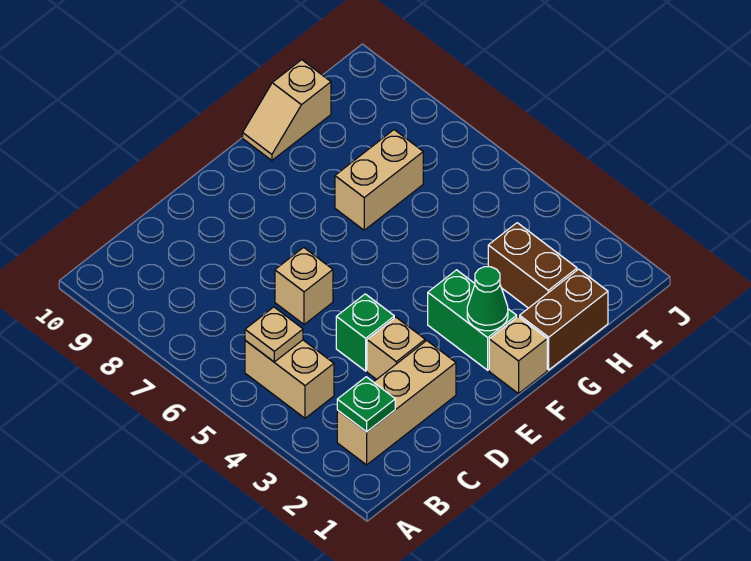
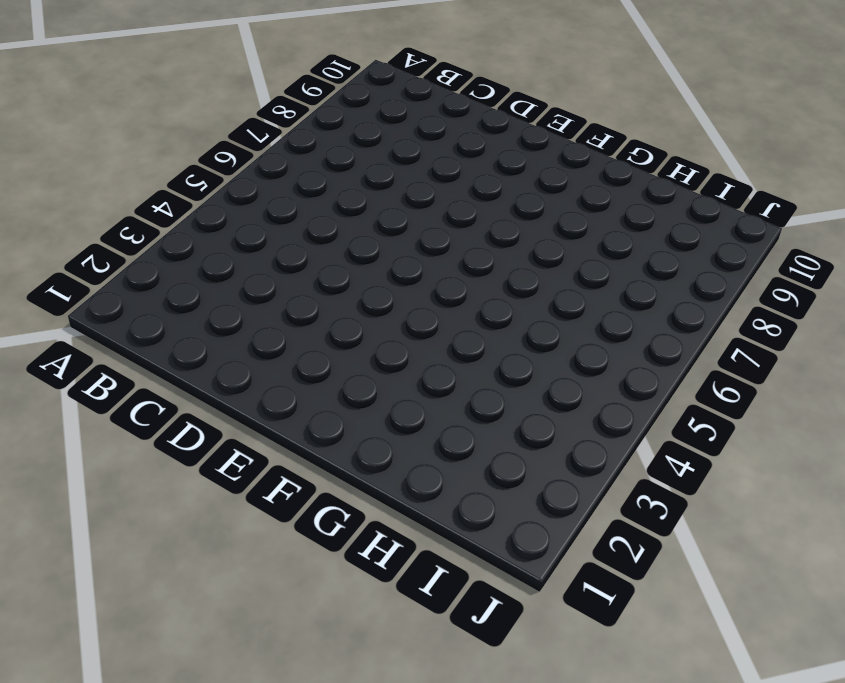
none -> tan brick B2:D2 level 1
none -> tan brick B4:B5 level 1
none -> tan brick D3 level 1

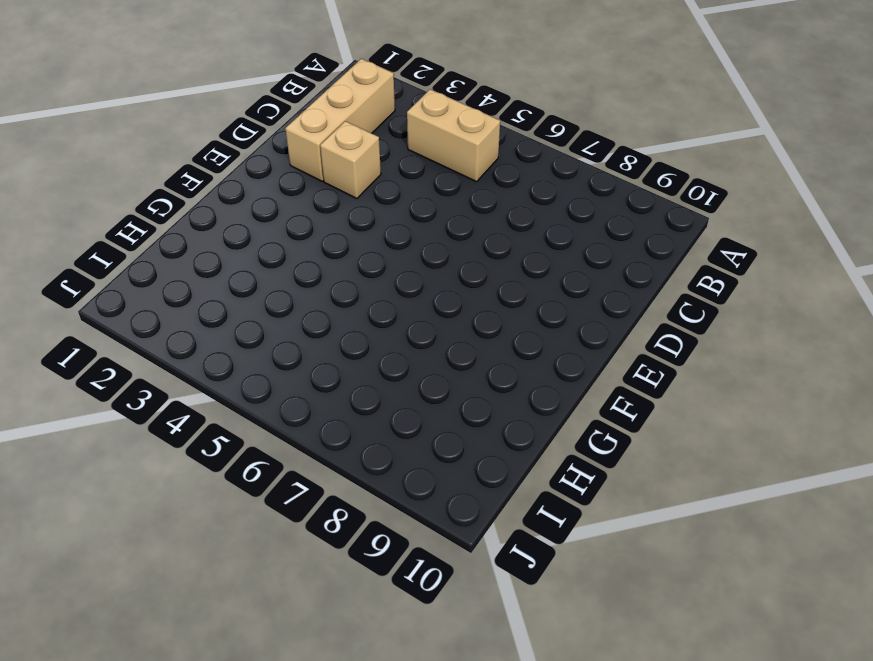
none -> green brick D4 level 1
none -> tan brick D6 level 1
none -> tan brick F1 level 1

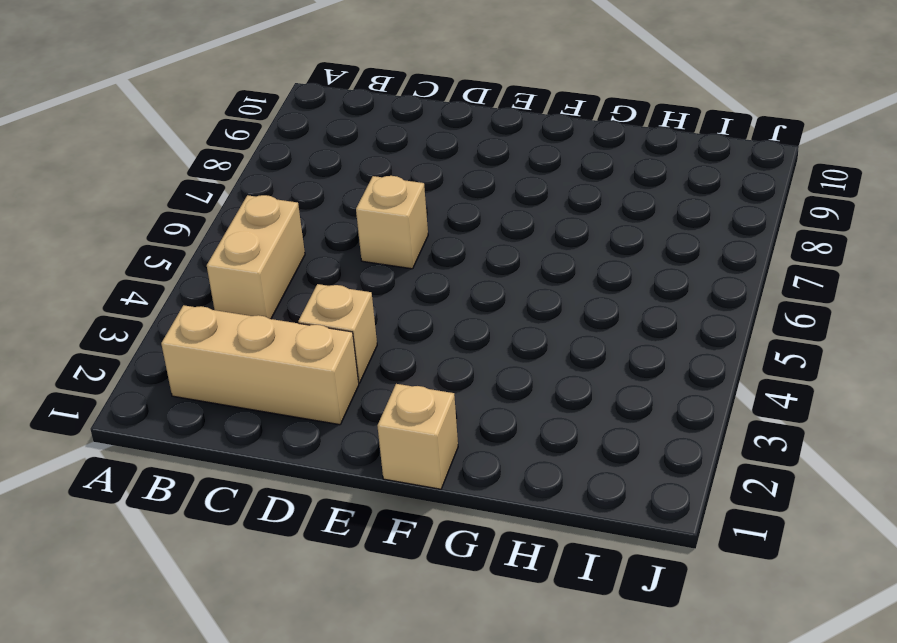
none -> green brick D4 level 1
none -> green brick F2:F3 level 1
none -> brown brick G1:H1 level 1

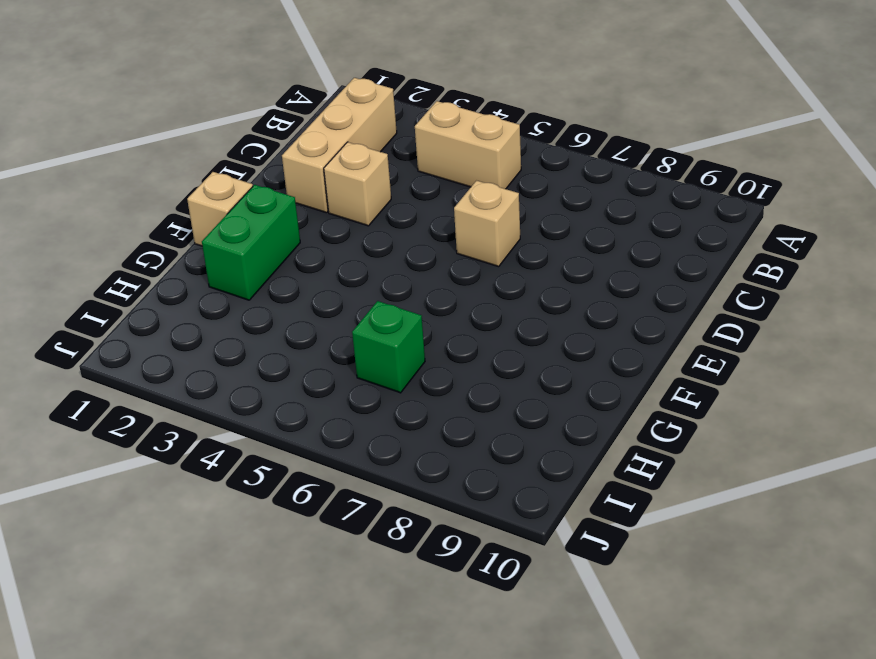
green brick F2:G2 level 1 -> green brick F2:F3 level 1
green brick H6 level 1 -> green brick D4 level 1
none -> brown brick G1:H1 level 1
none -> tan brick G7:H7 level 1
none -> tan slope G10:H10 level 1 top H

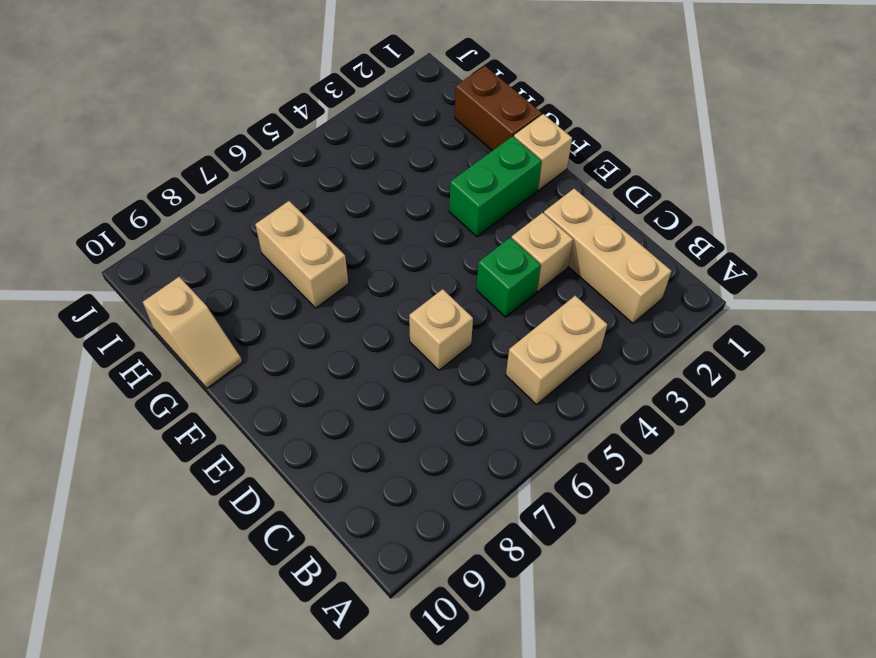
none -> brown brick H2:H3 level 1
none -> green plate B2 level 2
none -> tan plate B5 level 2

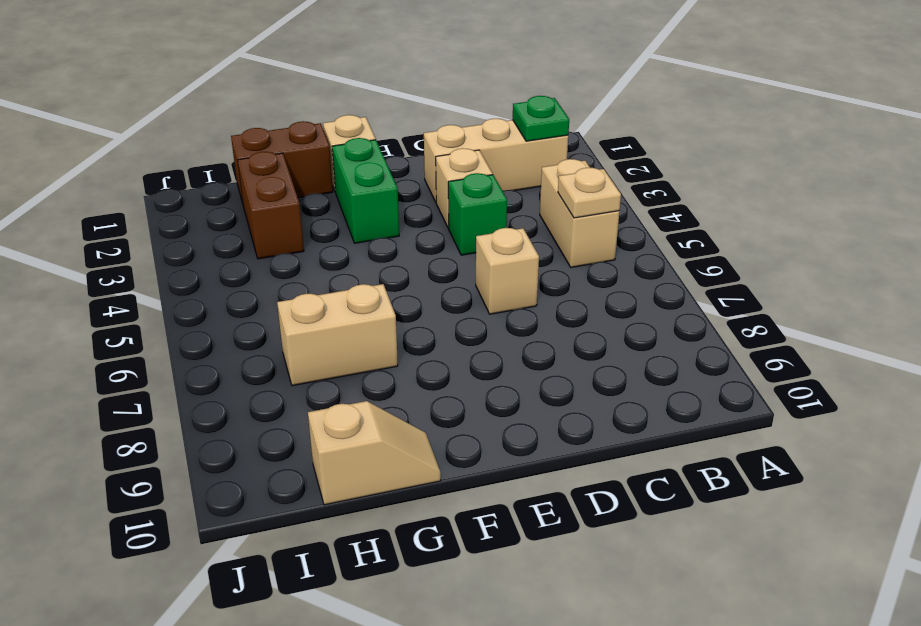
none -> green cone F2 level 2

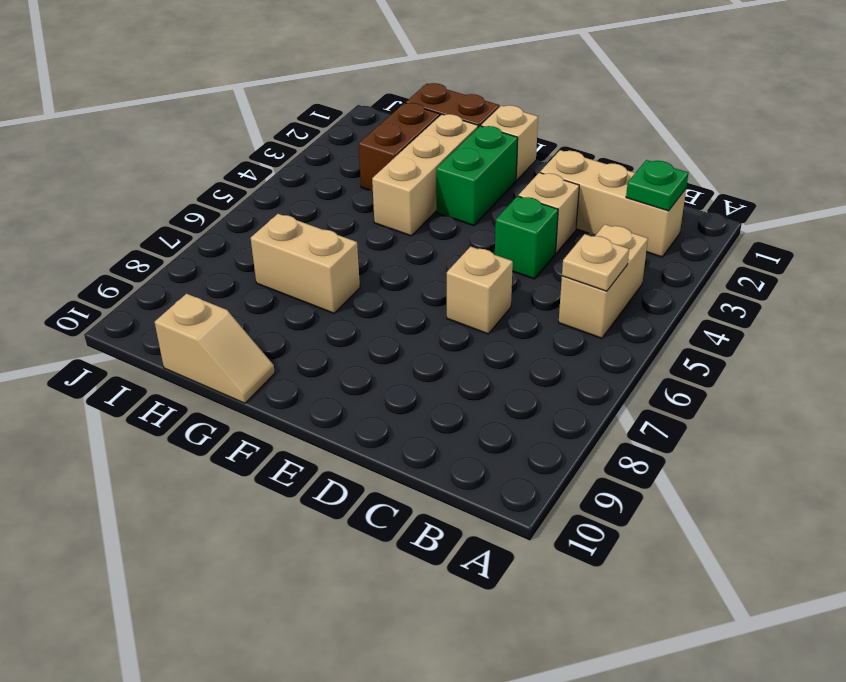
tan brick G2:G4 level 1 -> none
none -> green cone F2 level 2

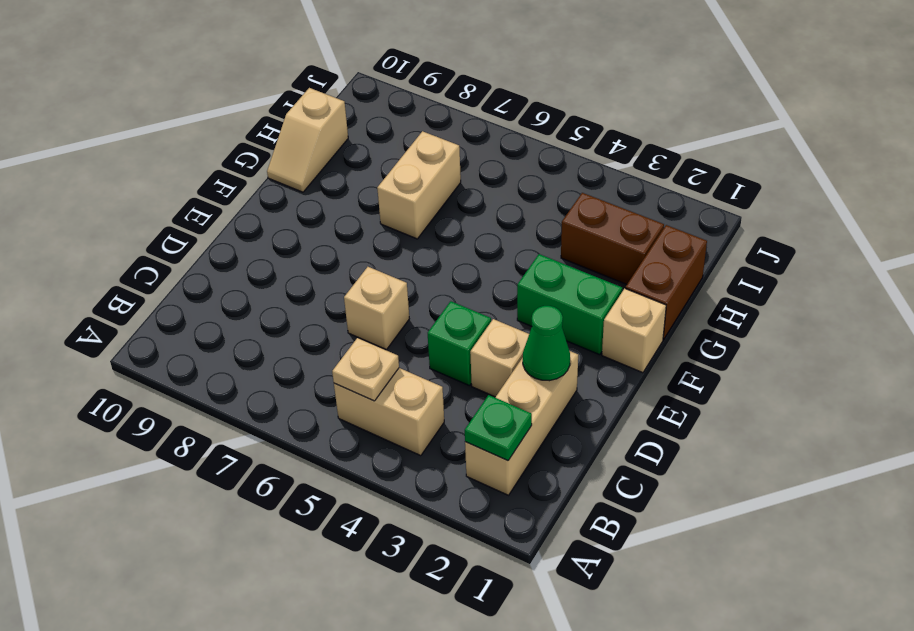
green cone D2 level 2 -> green cone F2 level 2

